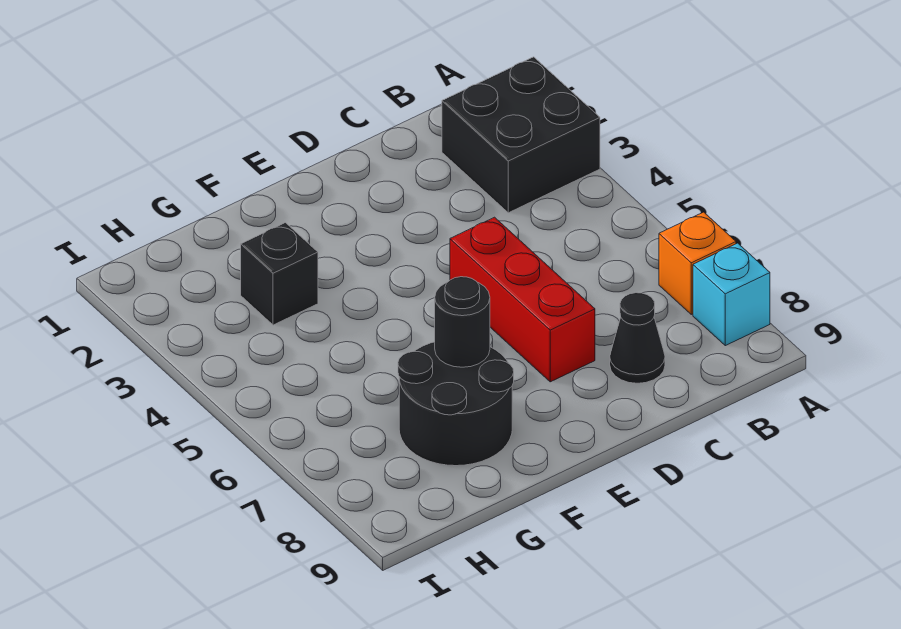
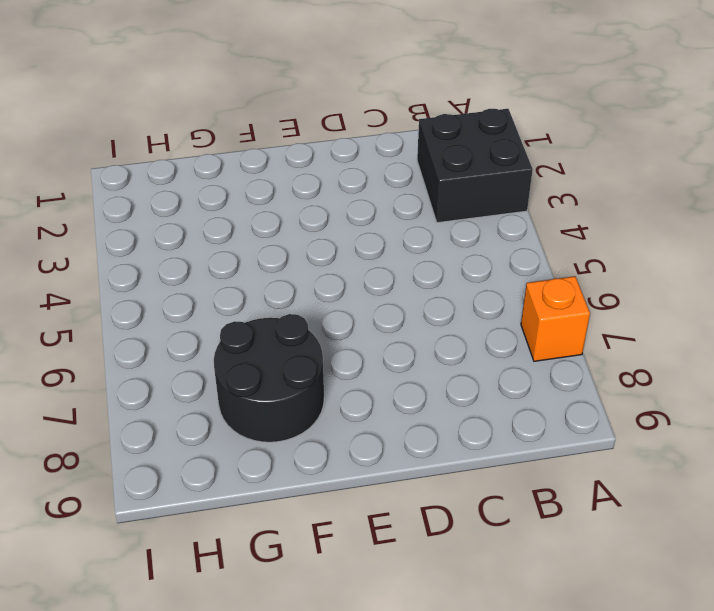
none -> cyan brick A8 level 1
none -> black cone C8 level 1

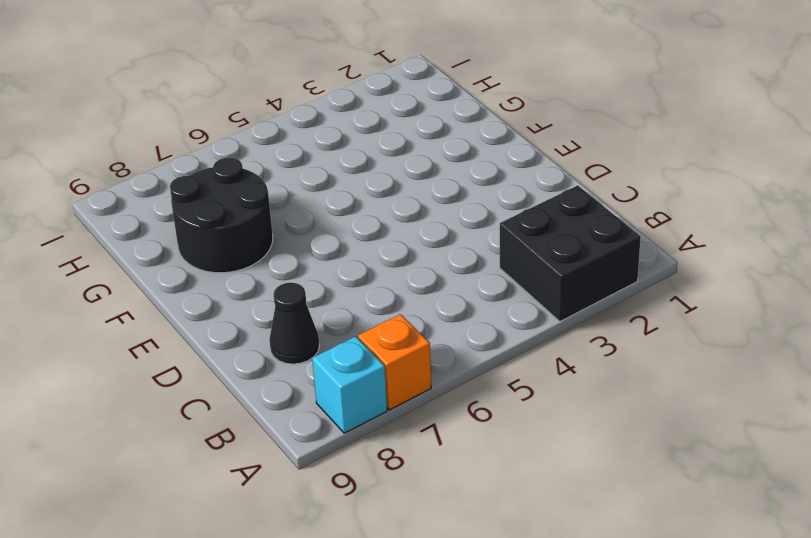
none -> red brick D5:D7 level 1
none -> black brick G3 level 1

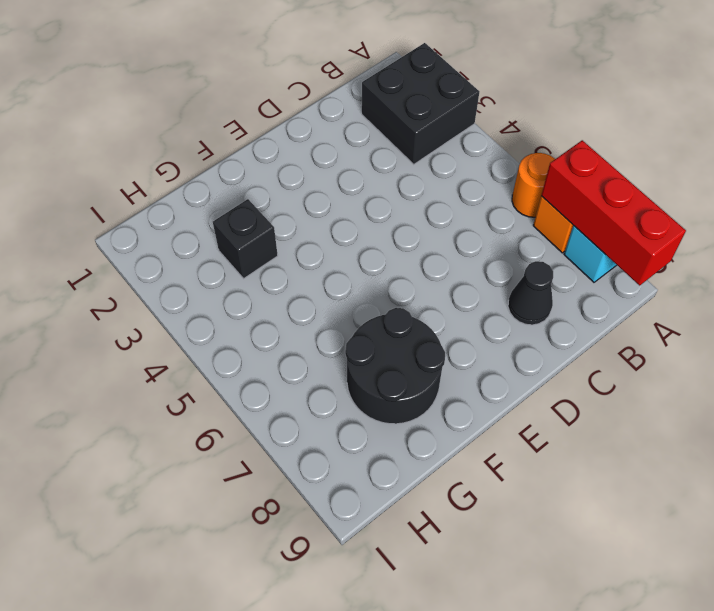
orange round brick A6 level 1 -> none
red brick A7:A9 level 2 -> red brick D5:D7 level 1
none -> black round brick F7 level 2

